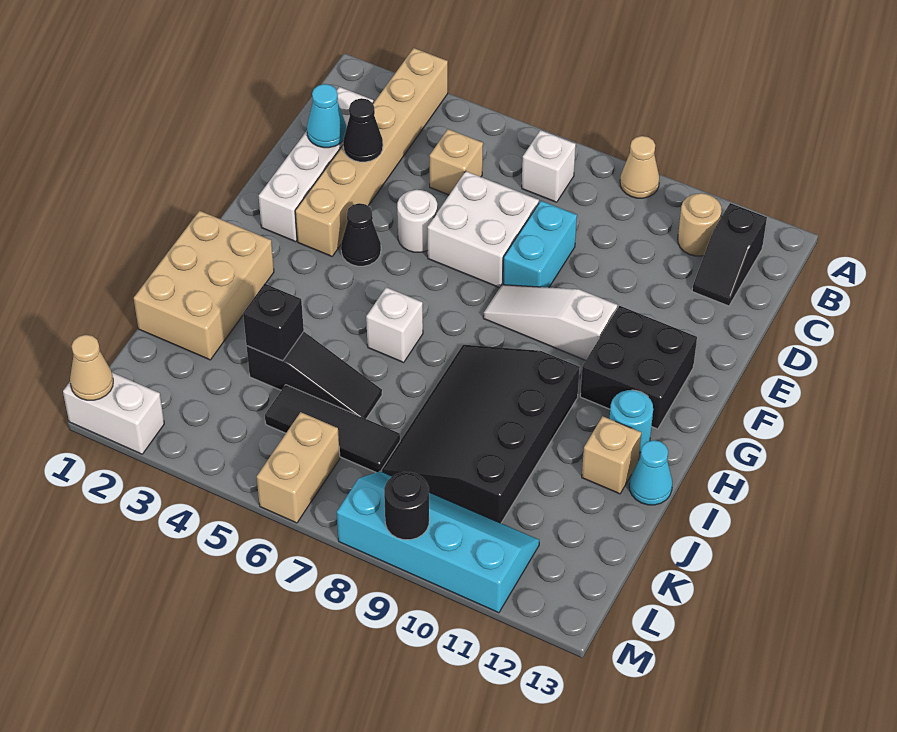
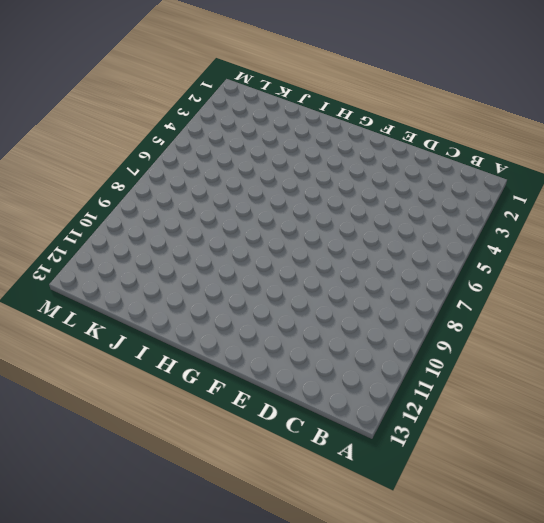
none -> tan brick A3:F3 level 1
none -> tan cone A9 level 1
none -> white brick B7 level 1

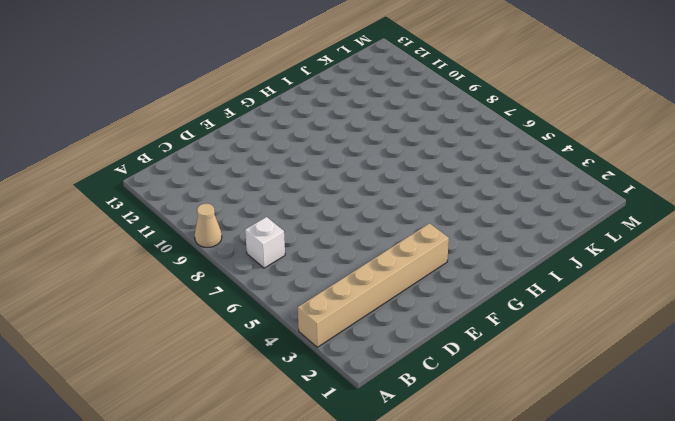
none -> tan round brick B11 level 1
none -> black slope B12:C12 level 1 top B
none -> white brick C2:F2 level 1

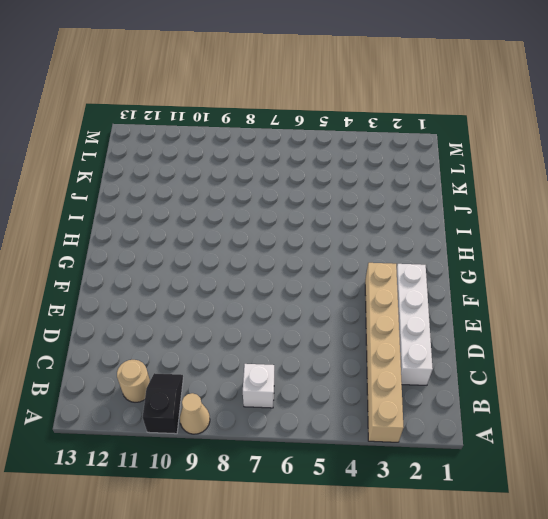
black slope A10:B10 level 1 top A -> black slope B12:C12 level 1 top B
none -> tan brick C5 level 1
none -> white brick D6:E7 level 1
none -> cyan brick D8:E8 level 1

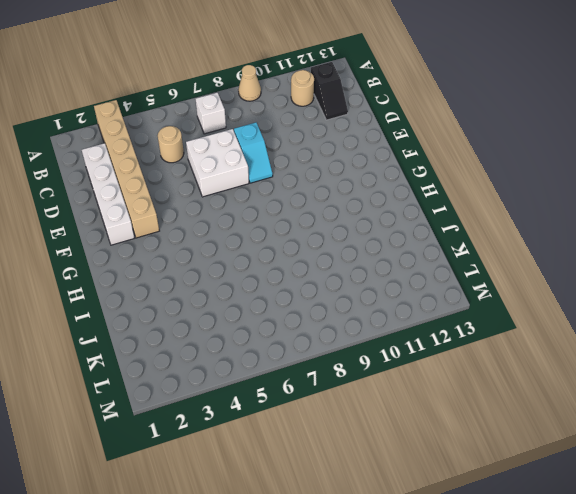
tan round brick C5 level 1 -> tan brick C5 level 1
cyan slope D8:E8 level 1 top D -> cyan brick D8:E8 level 1
none -> white round brick E5 level 1
none -> black cone F4 level 1
none -> white slope F8:F10 level 1 top 10

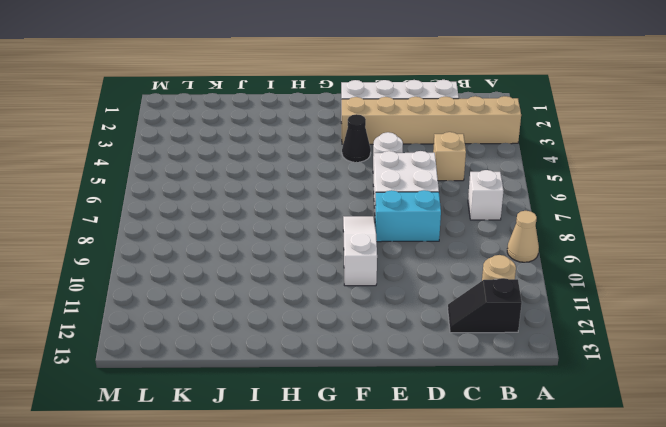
none -> black brick F11:G12 level 1
none -> tan brick H1:J2 level 1
none -> white brick H6 level 1

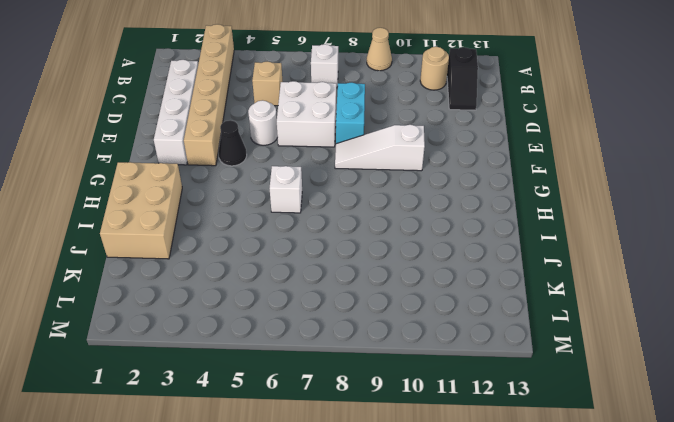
none -> black brick F11:G12 level 1
none -> black slope H8:K10 level 1 top 10
none -> cyan round brick H12 level 1

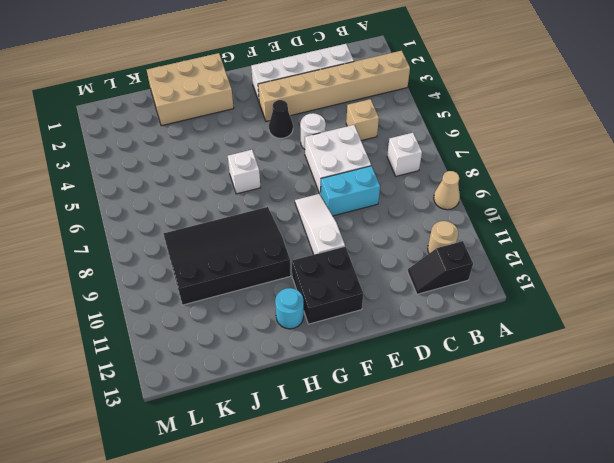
none -> tan brick I12 level 1
none -> cyan cone I13 level 1
none -> black slope J4:J6 level 1 top 4

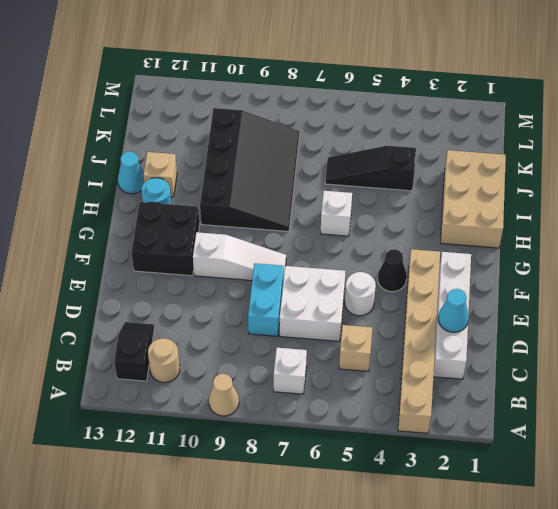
none -> black tile K5:K7 level 1
none -> tan brick L6:M6 level 1
none -> cyan slope L8:M11 level 1 top M

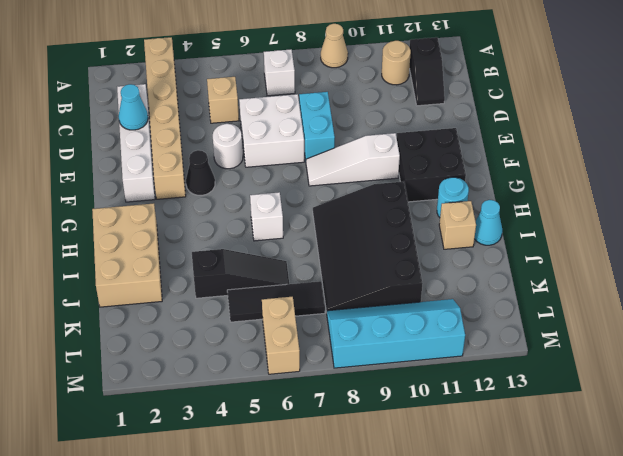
none -> white brick M1:M2 level 1
none -> black cone D3 level 2
none -> black brick J4 level 2

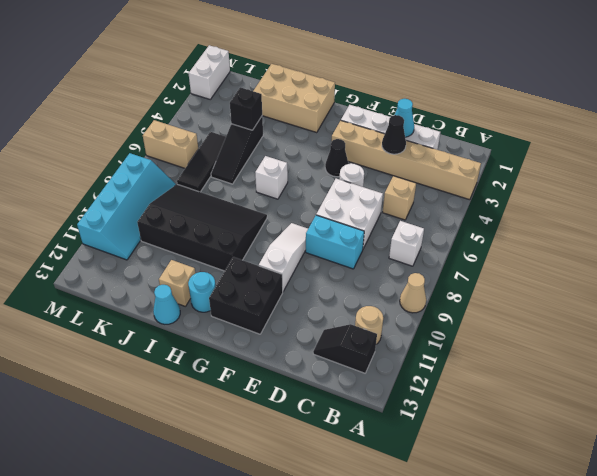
none -> tan cone M1 level 2
none -> black round brick M9 level 2

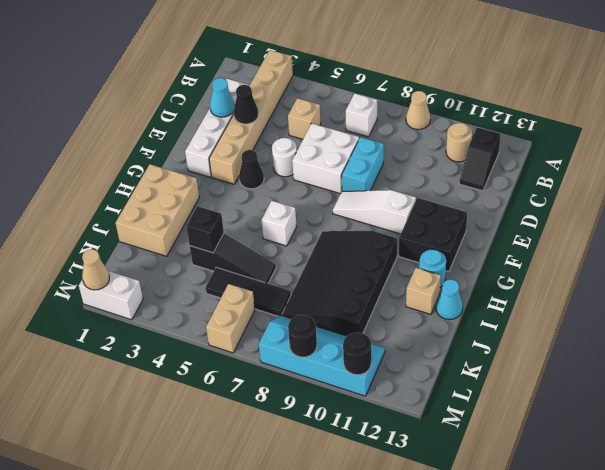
black round brick M11 level 2 -> none

